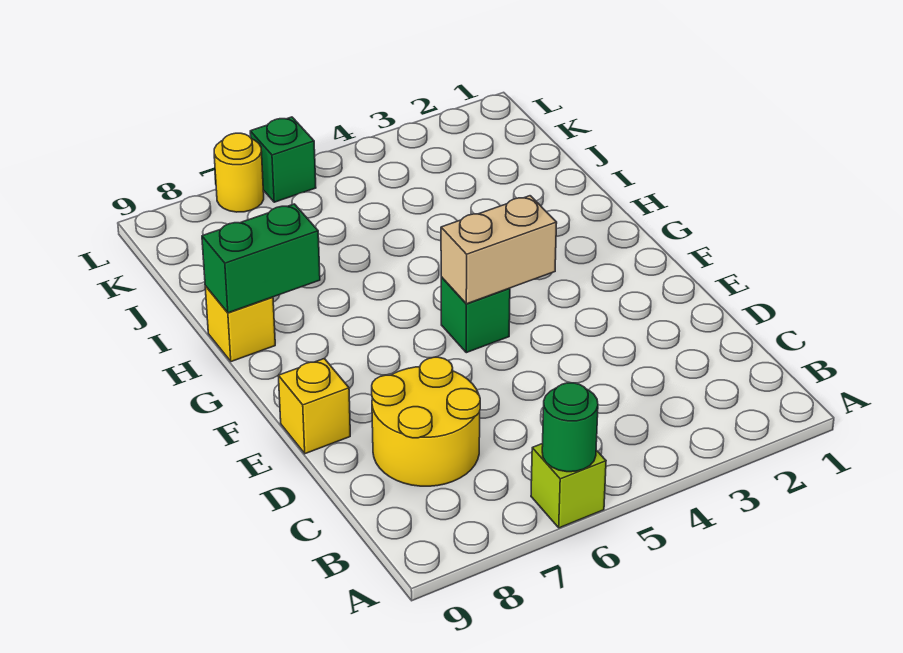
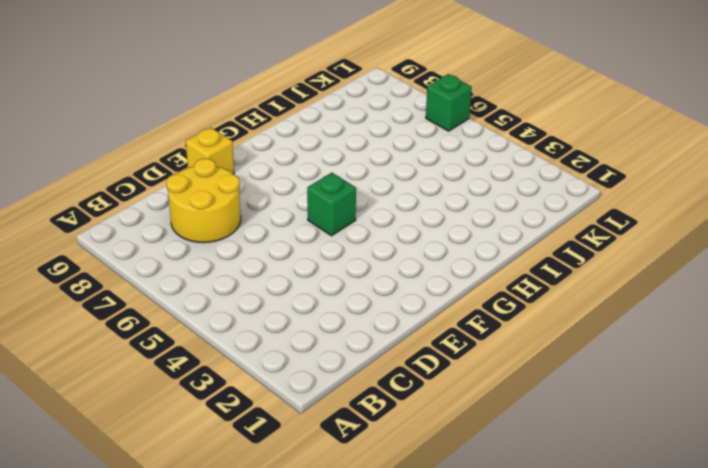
none -> lime brick A6 level 1
none -> yellow brick H9 level 1

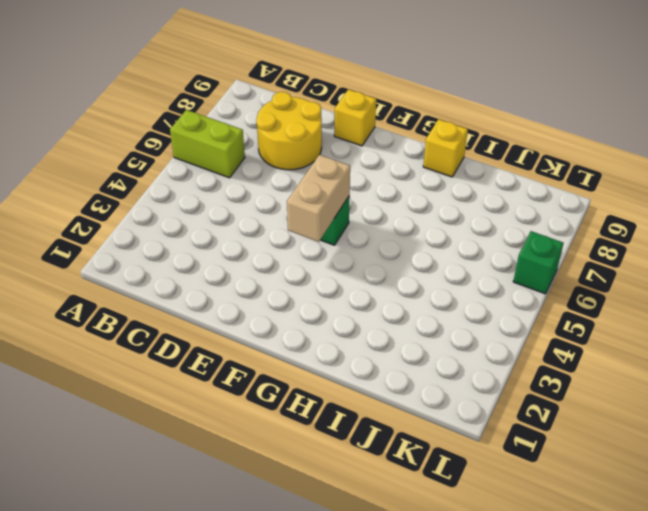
lime brick A6:B6 level 1 -> lime brick A6 level 1
none -> yellow round brick L7 level 1
none -> green round brick A6 level 2

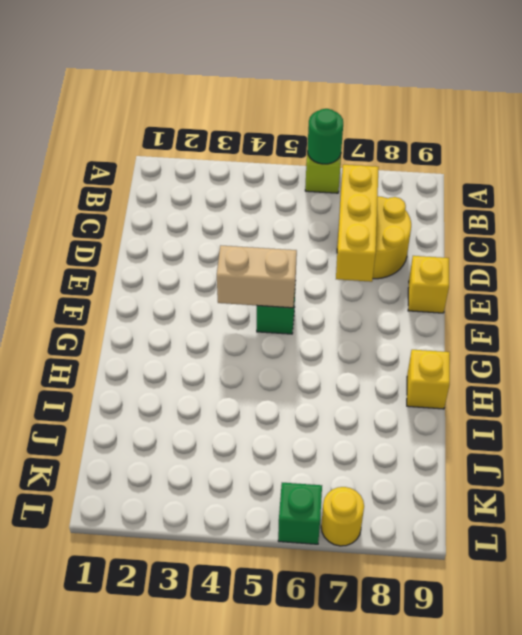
yellow brick C7:E7 level 2 -> none
none -> green brick H8:H9 level 2

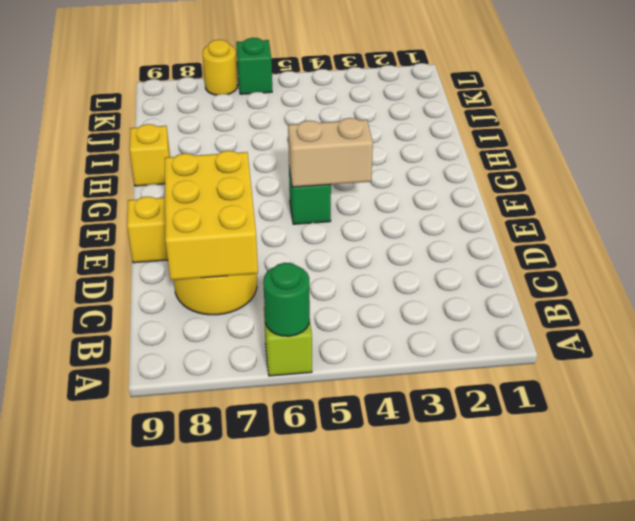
yellow brick C7:E8 level 2 -> none
none -> green brick H8:H9 level 2

